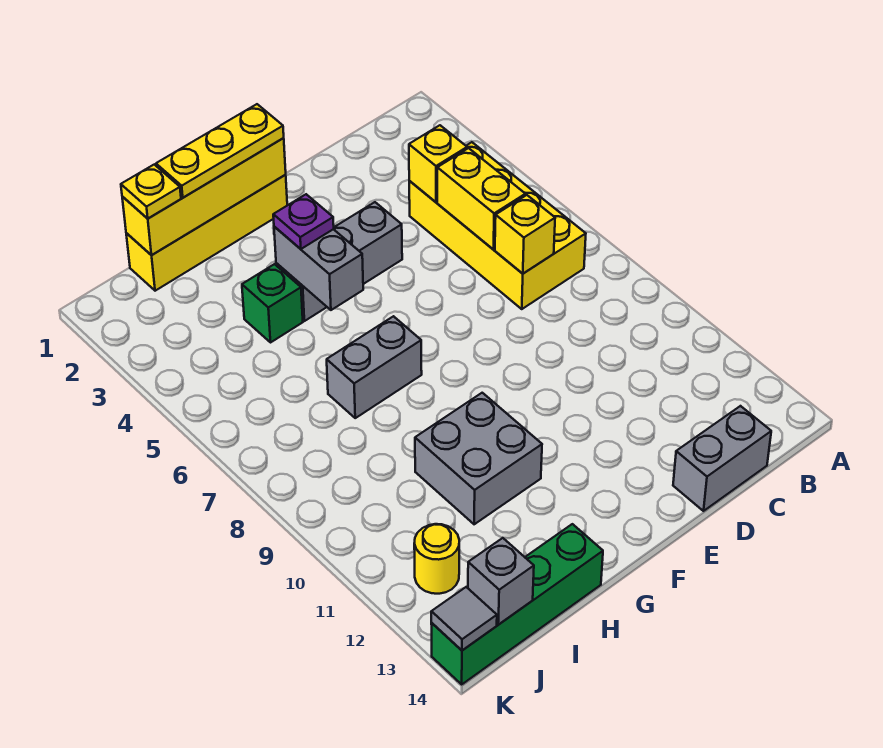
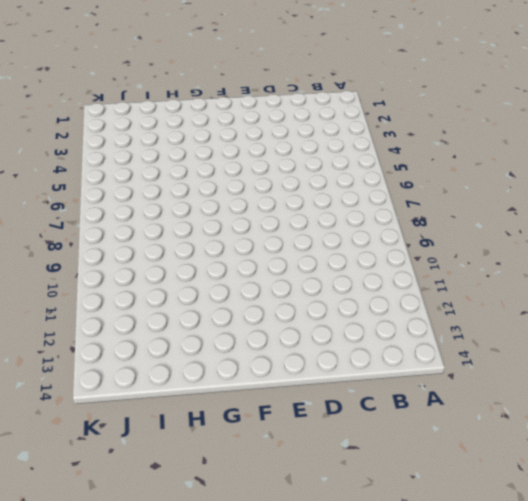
none -> yellow brick B4:C7 level 1
none -> grey brick C14:D14 level 1
none -> grey brick E4:G4 level 1

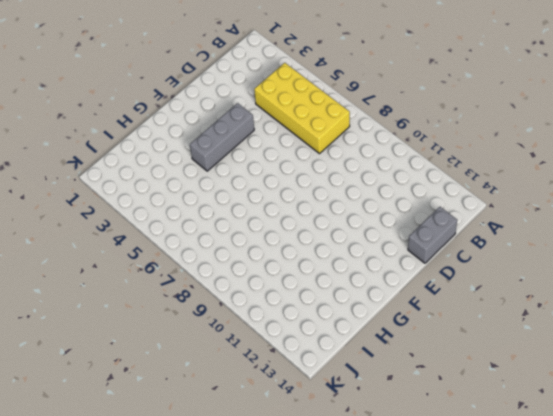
none -> yellow brick F1:I1 level 1
none -> grey brick G7:H7 level 1
none -> grey brick G10:H11 level 1

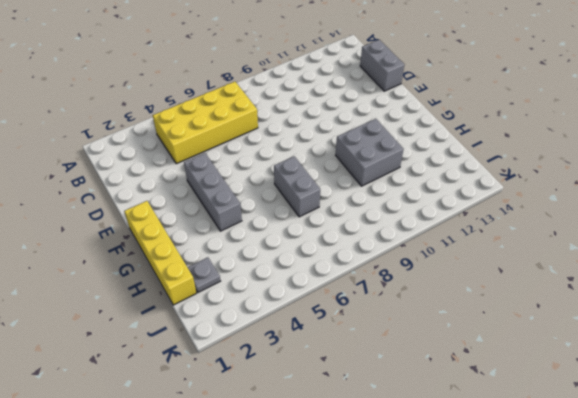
grey plate I2 level 1 -> none
none -> green brick H4 level 1
none -> green brick H14:K14 level 1
none -> yellow round brick J12 level 1

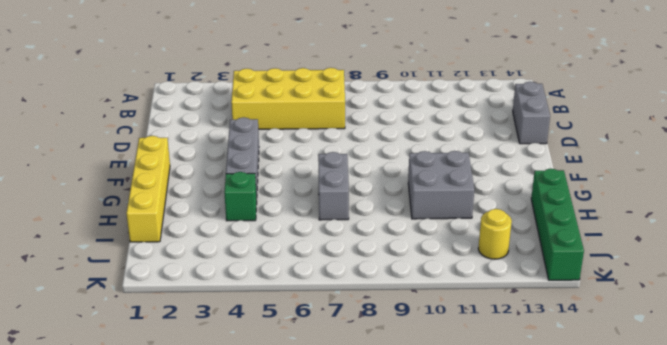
none -> yellow brick C4 level 2
none -> yellow brick C5:C6 level 2
none -> yellow brick C7 level 2

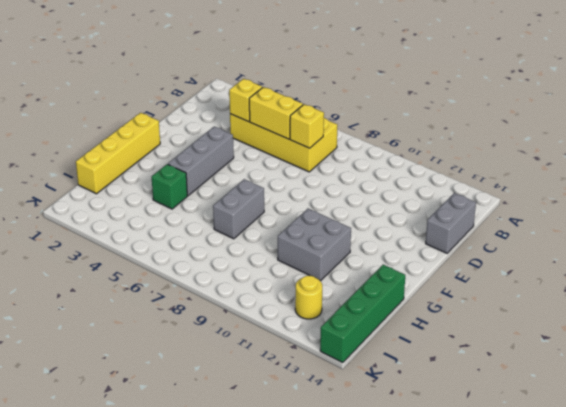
none -> yellow brick F1:I1 level 2
none -> grey brick G4:G5 level 2
none -> grey brick J14 level 2

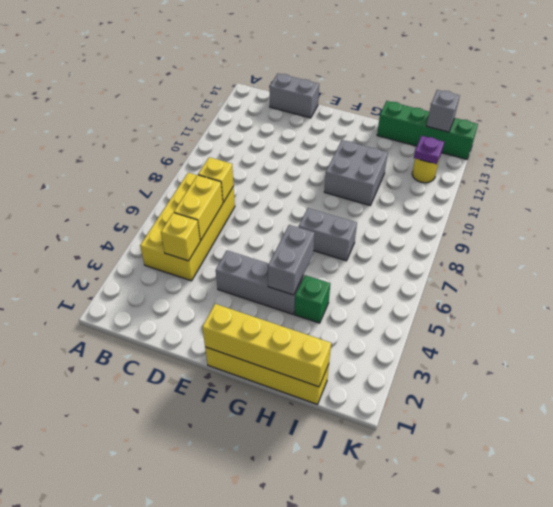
purple plate J12 level 2 -> purple plate G4 level 3
none -> grey tile K14 level 2
none -> yellow plate F1:H1 level 3
none -> yellow plate I1 level 3

